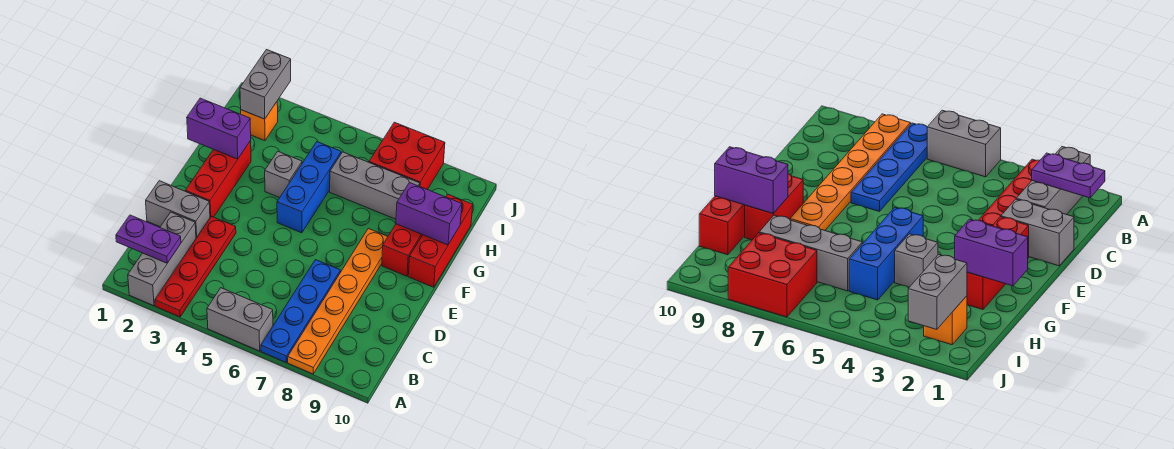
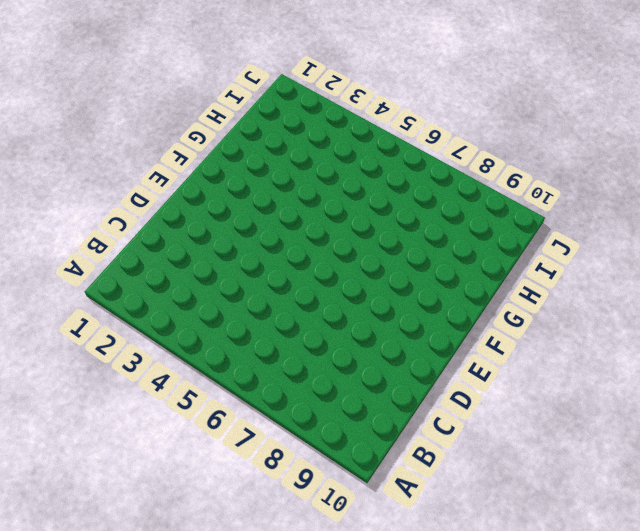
none -> grey brick A2:C2 level 1
none -> red plate A3:D3 level 1
none -> grey brick A5:A6 level 1

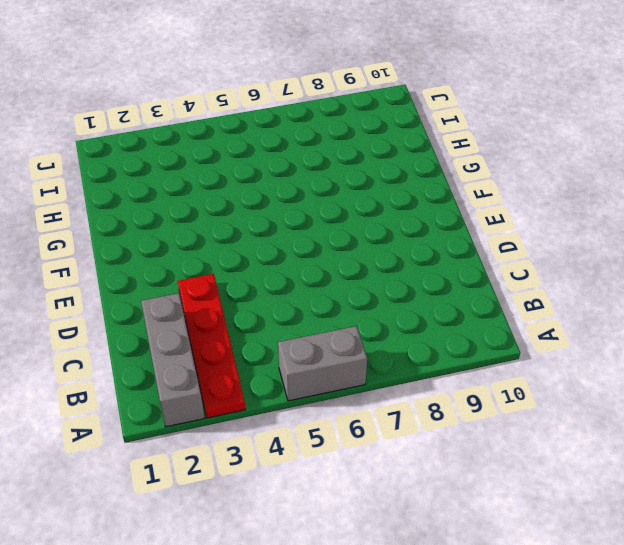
none -> blue plate A7:D7 level 1
none -> orange plate A8:F8 level 1
none -> grey brick D1:D2 level 1

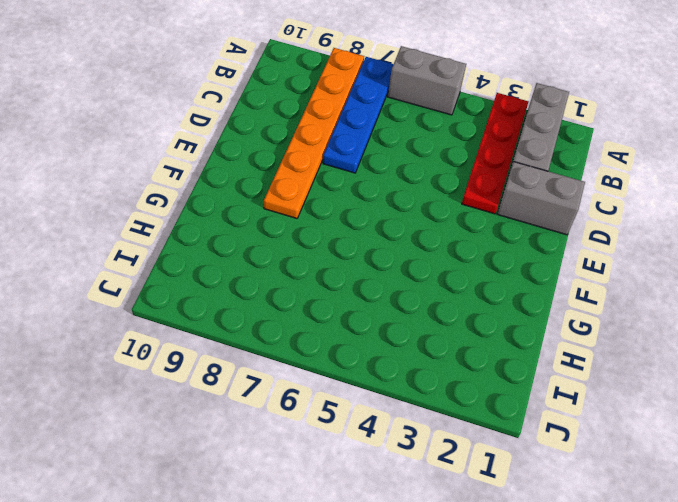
none -> red brick E2:G2 level 1
none -> blue brick F5:H5 level 1
none -> red brick F9:G9 level 1

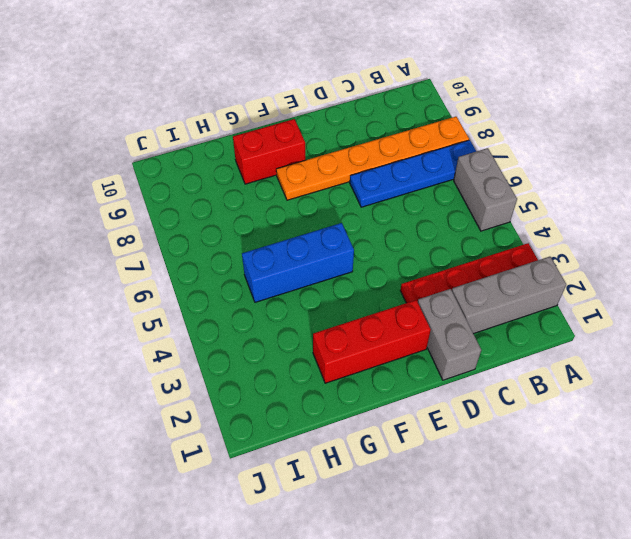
none -> red brick F10:H10 level 1
none -> grey brick G4 level 1
none -> grey brick H6:H8 level 1

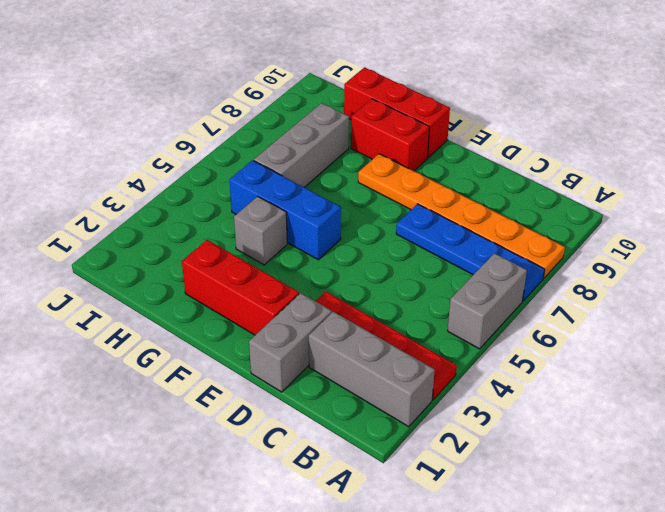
none -> orange brick I2 level 1
none -> red brick I7:J8 level 1
none -> purple plate B1:B2 level 2

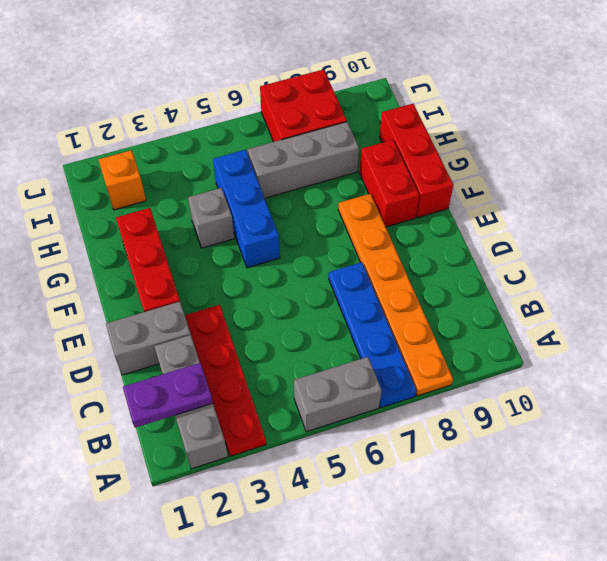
none -> purple brick G1:G2 level 2
none -> purple brick G9:G10 level 2
none -> grey brick I2:J2 level 2

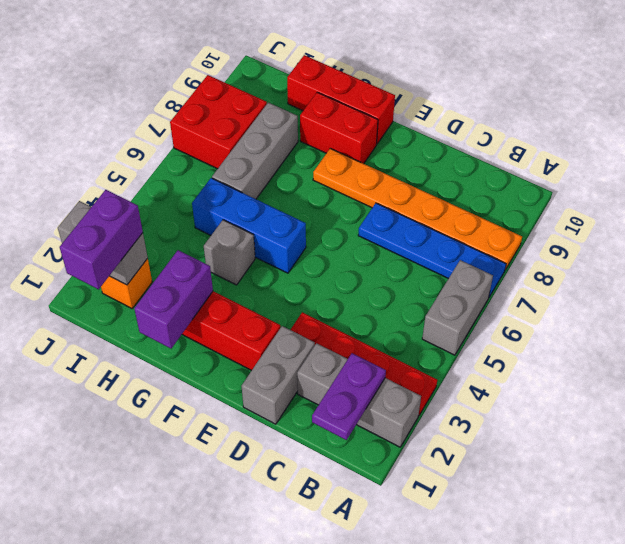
purple brick I1:I2 level 3 -> purple brick G9:G10 level 2

